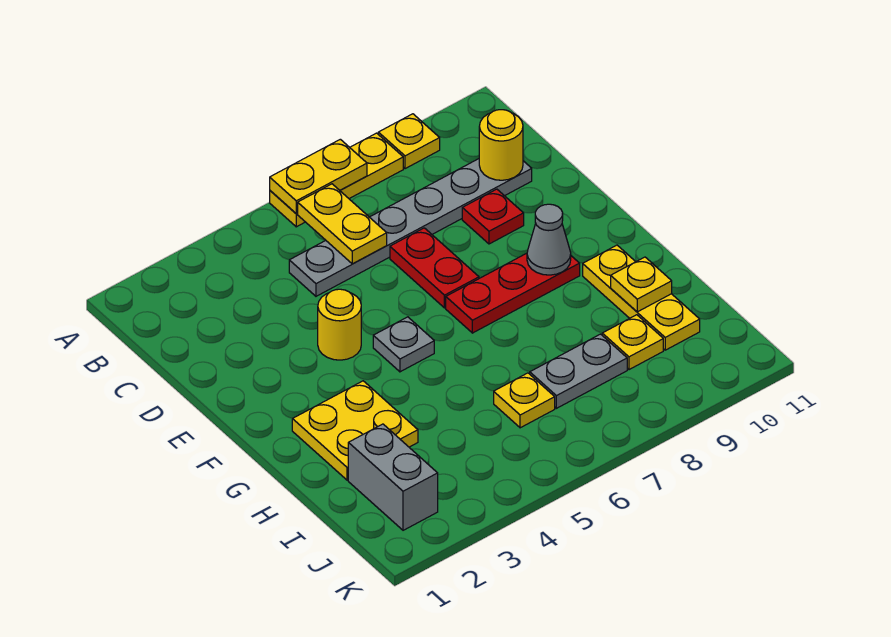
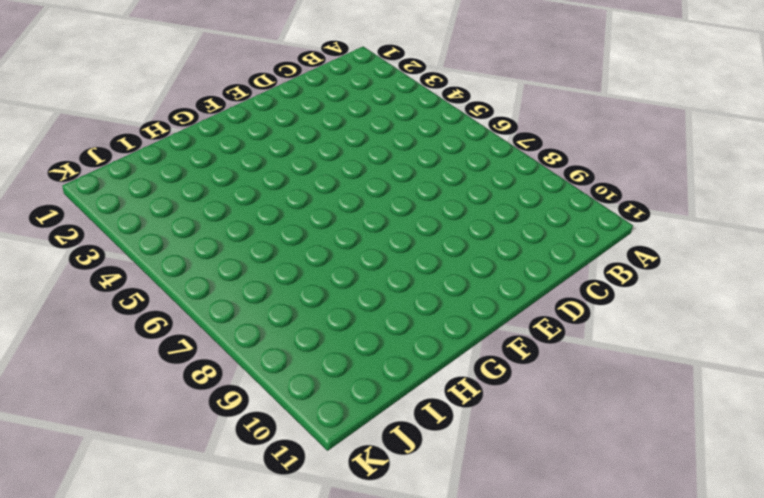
none -> yellow plate A6:A8 level 1
none -> yellow plate A9 level 1
none -> grey plate C5:C10 level 1

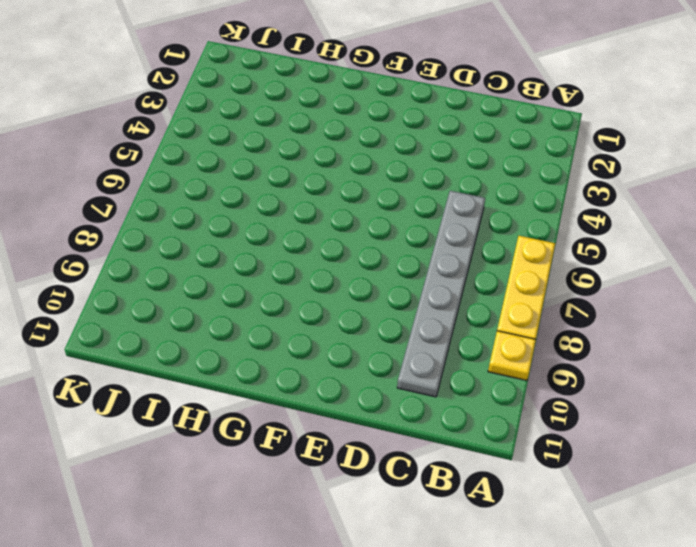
none -> red plate D7:E7 level 1
none -> red plate D9 level 1
none -> yellow round brick E4 level 1

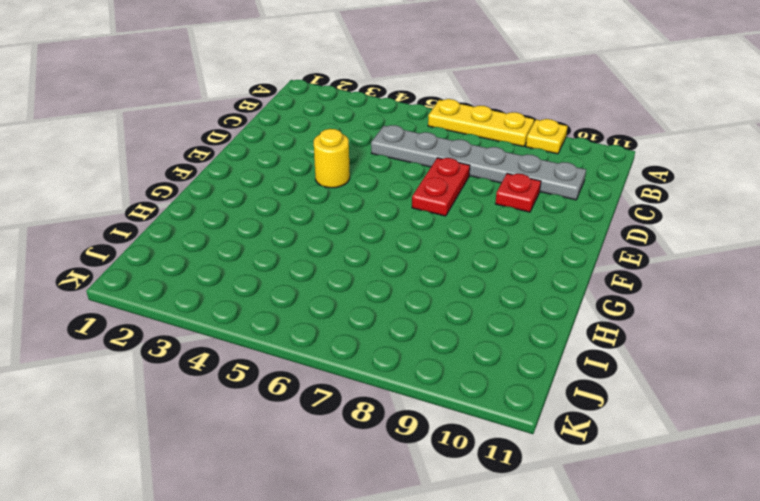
none -> grey plate F5 level 1
none -> red plate F7:F9 level 1
none -> yellow plate G2:H3 level 1

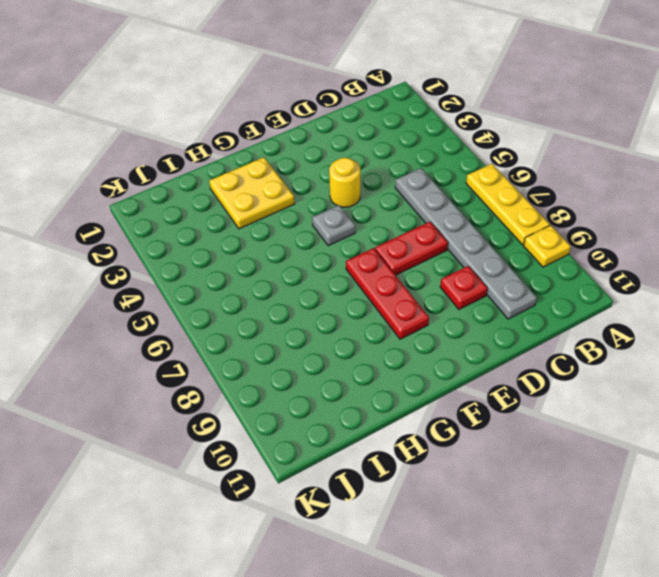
none -> yellow plate G10:I10 level 1
none -> grey brick I2:J2 level 1
none -> yellow plate I6 level 1

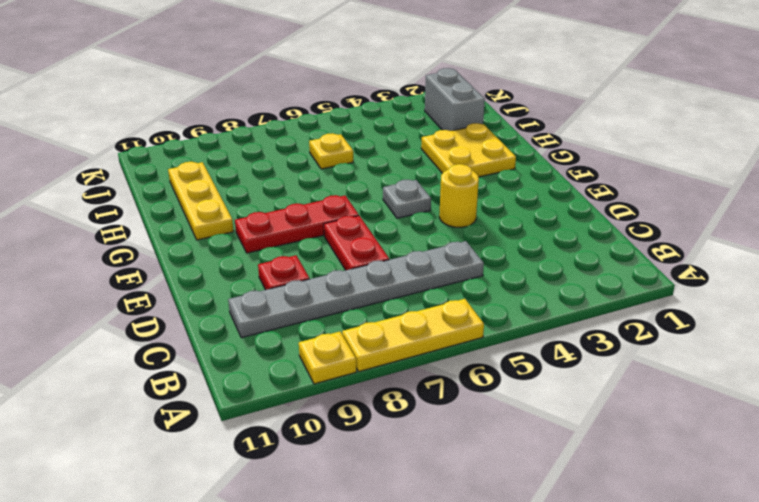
none -> grey plate I7:I8 level 1
none -> yellow plate I9 level 1
none -> yellow plate A6:A7 level 2

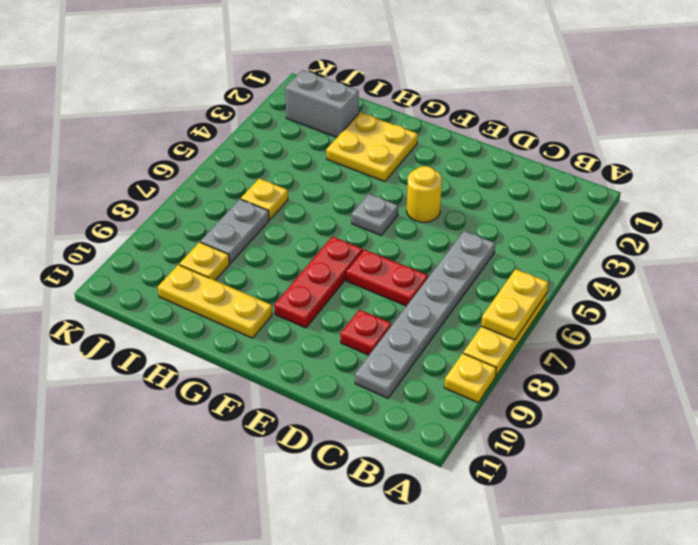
none -> yellow plate B6:C6 level 2
none -> yellow round brick C10 level 2
none -> grey cone F9 level 2

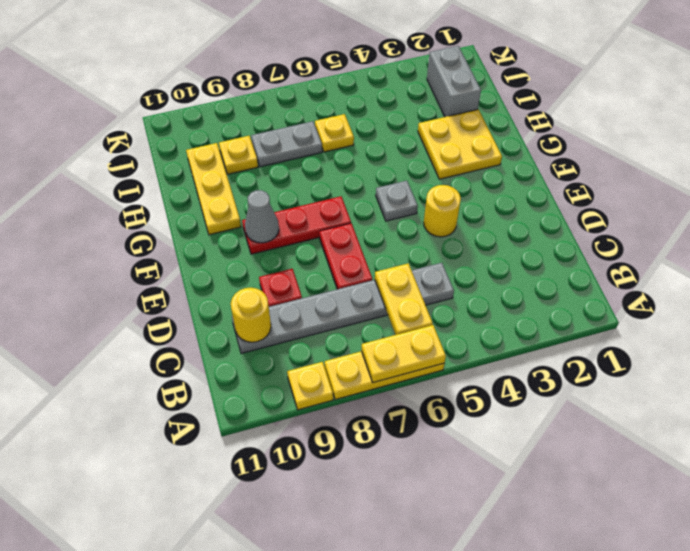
none -> yellow plate H10 level 2

